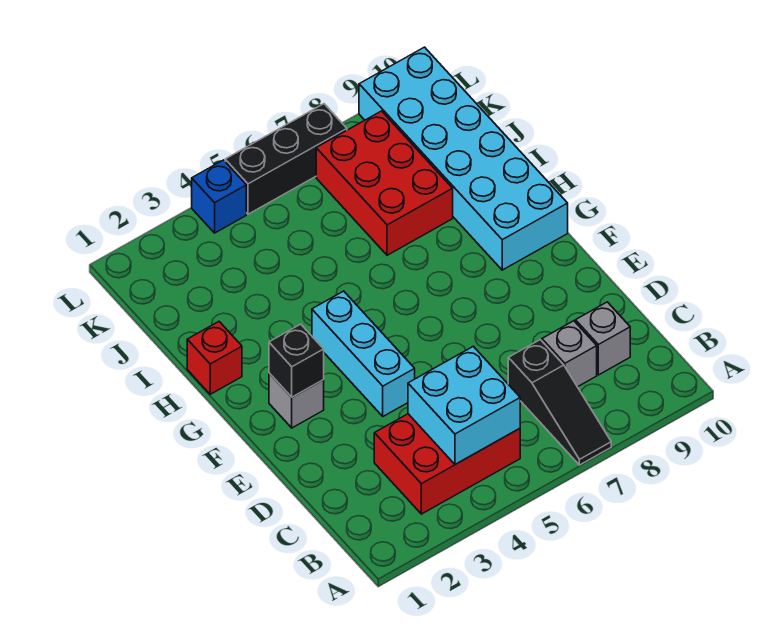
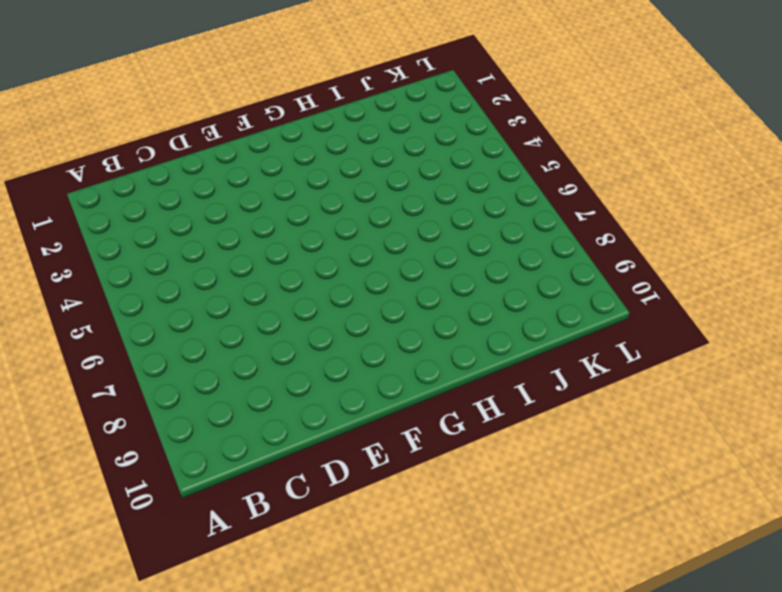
none -> black slope A7:C7 level 1 top C
none -> red brick B3:C5 level 1
none -> grey brick C8 level 1

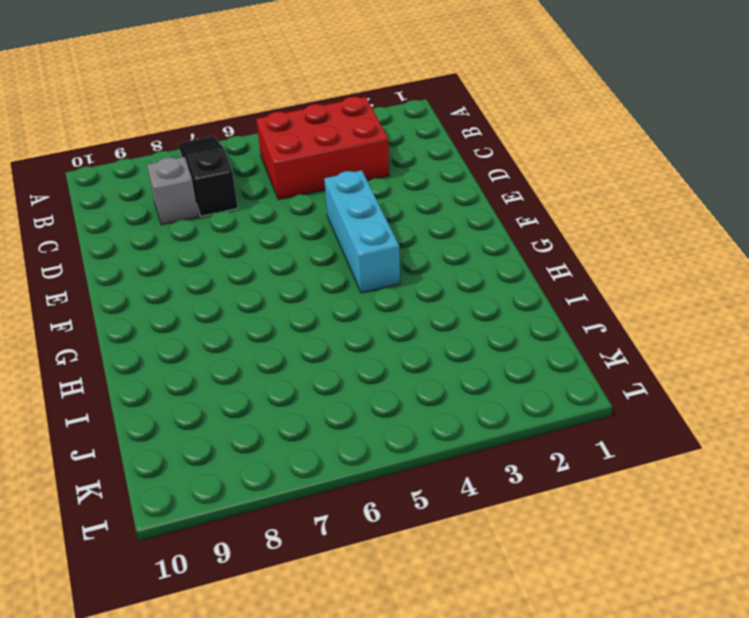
none -> grey brick C9 level 1
none -> grey brick F2 level 1
none -> cyan brick G9:L10 level 1

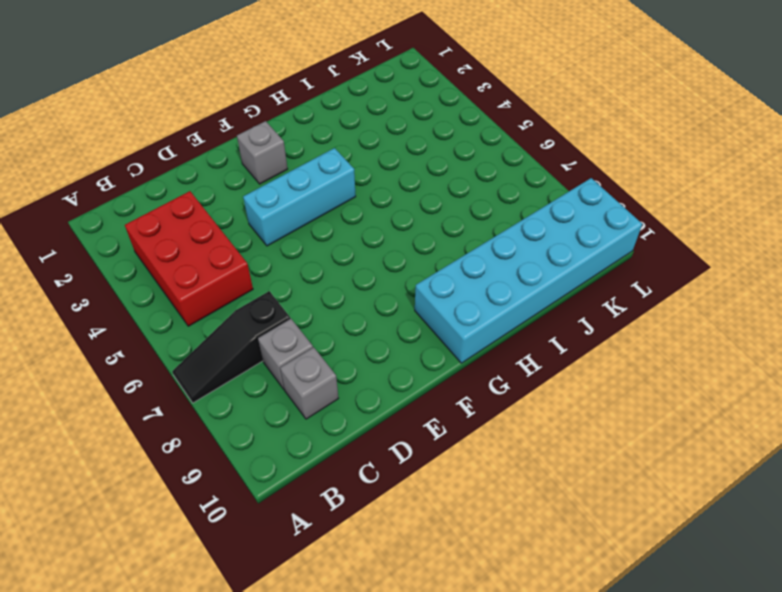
none -> red brick H1 level 1
none -> red brick I7:K8 level 1
none -> blue brick L4 level 1

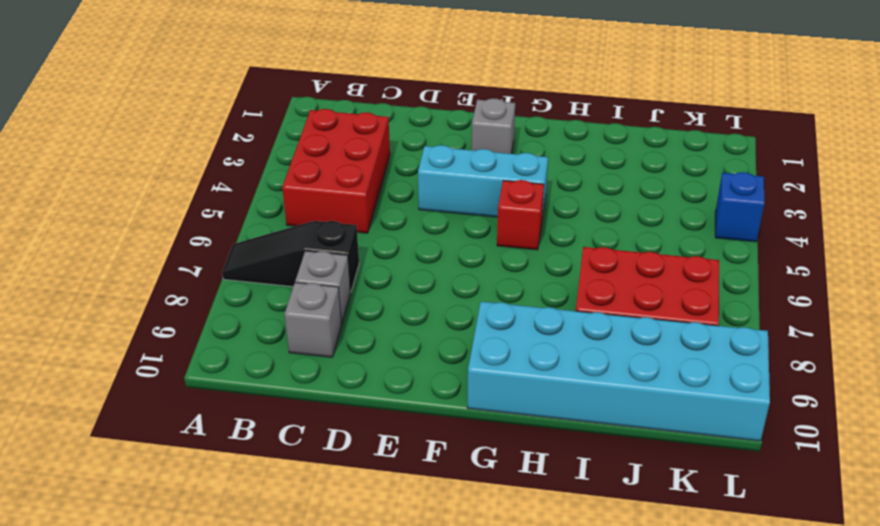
red brick G5 level 1 -> red brick H1 level 1
none -> black brick L5:L7 level 1
none -> cyan brick B4:C5 level 2
none -> black brick F2 level 2

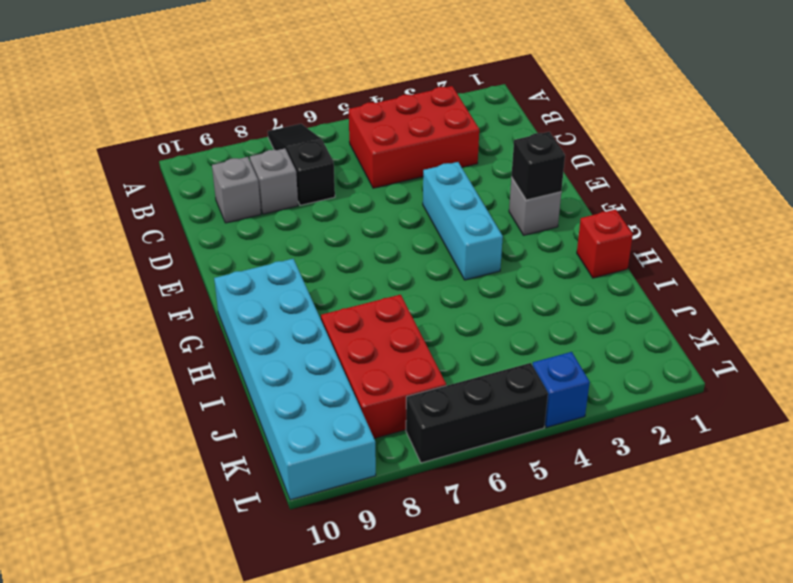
none -> cyan brick B4:C5 level 2

